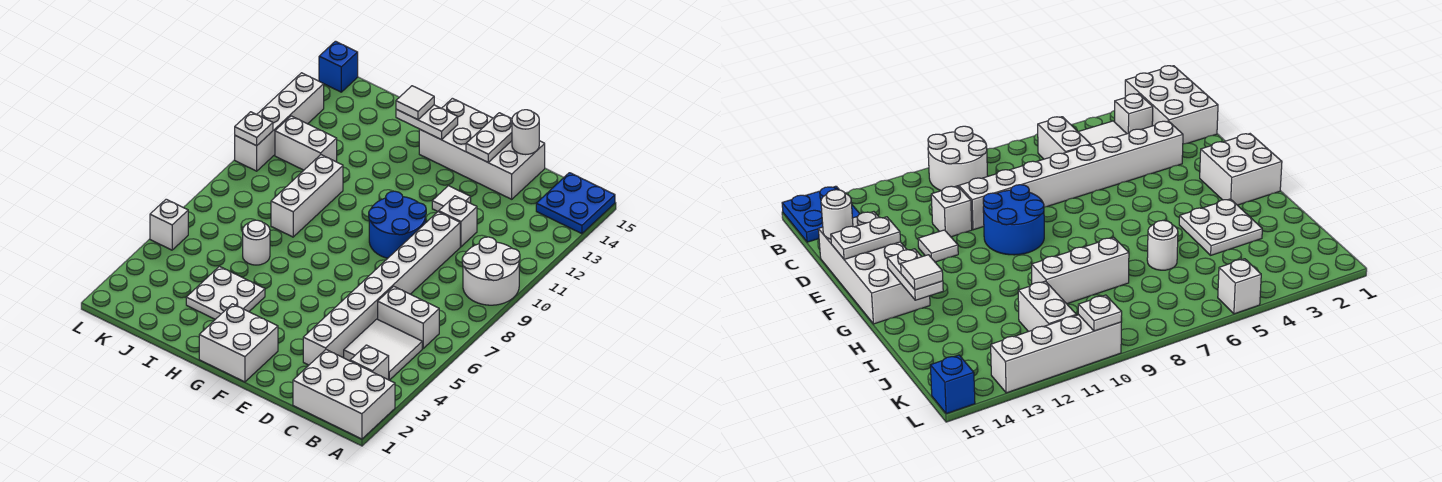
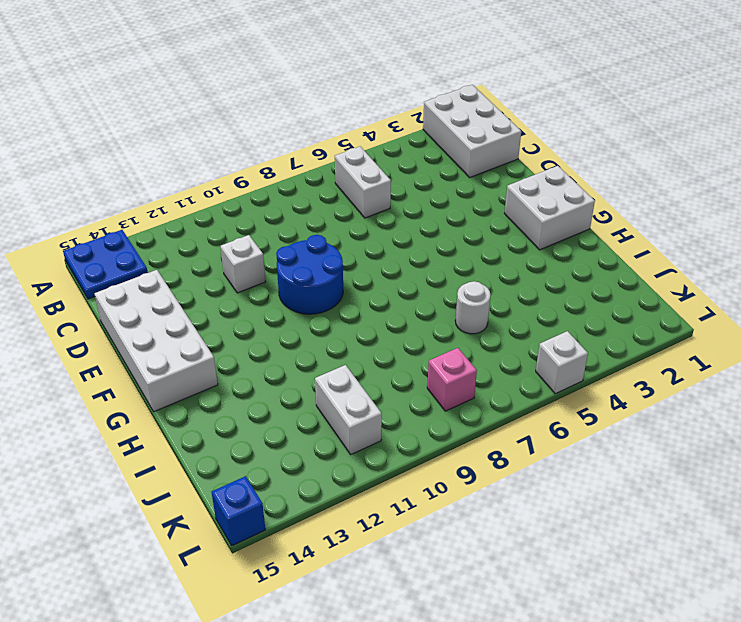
pink brick K8 level 1 -> none
none -> white round brick A9:B10 level 1
none -> white brick B3 level 1
none -> white tile B4:C5 level 1

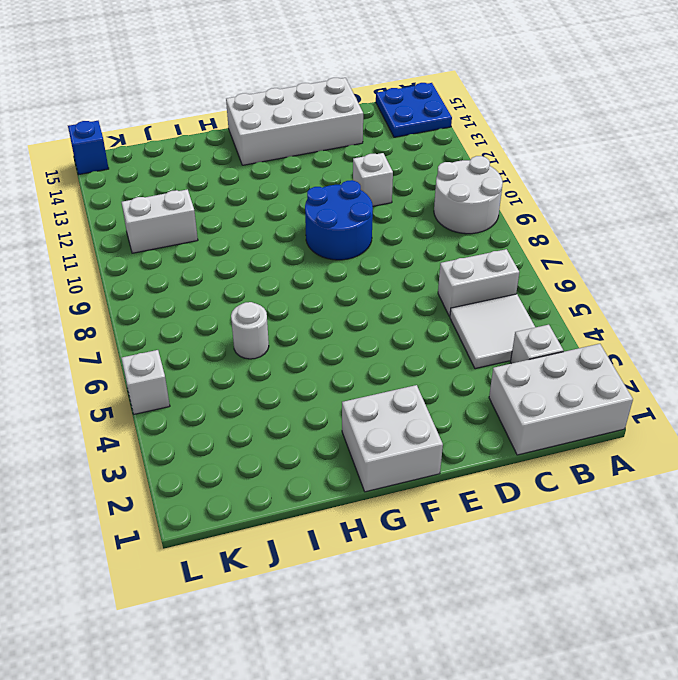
none -> white brick D3:D10 level 1
none -> white tile E12 level 1
none -> white plate H3:I4 level 1

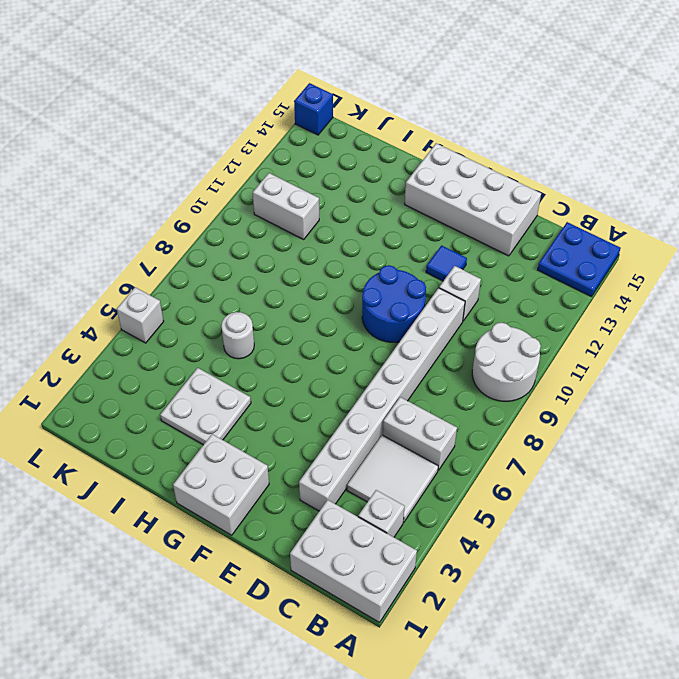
blue tile E12 level 1 -> white tile E12 level 1
none -> white brick I8:I10 level 1
none -> white brick L10:L13 level 1
none -> white round brick D15 level 2

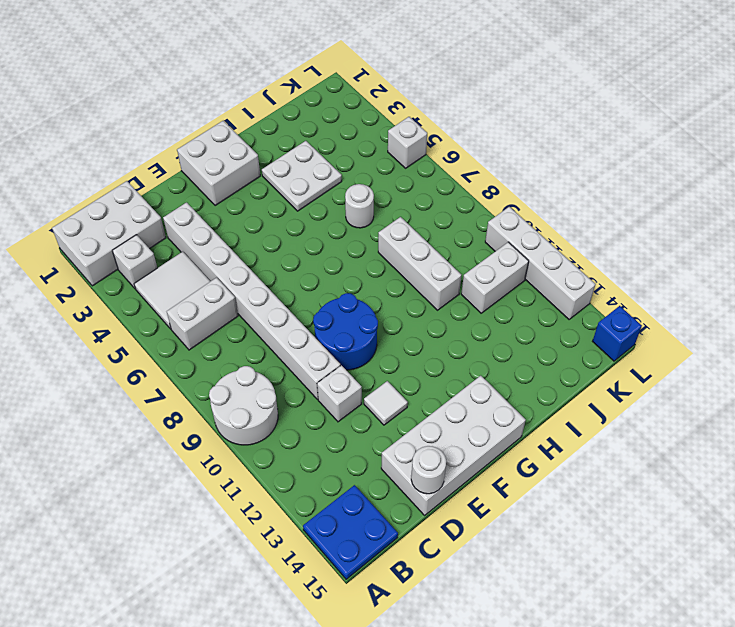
none -> white plate E14:E15 level 2
none -> white plate G14:H14 level 2
none -> white plate L10 level 2

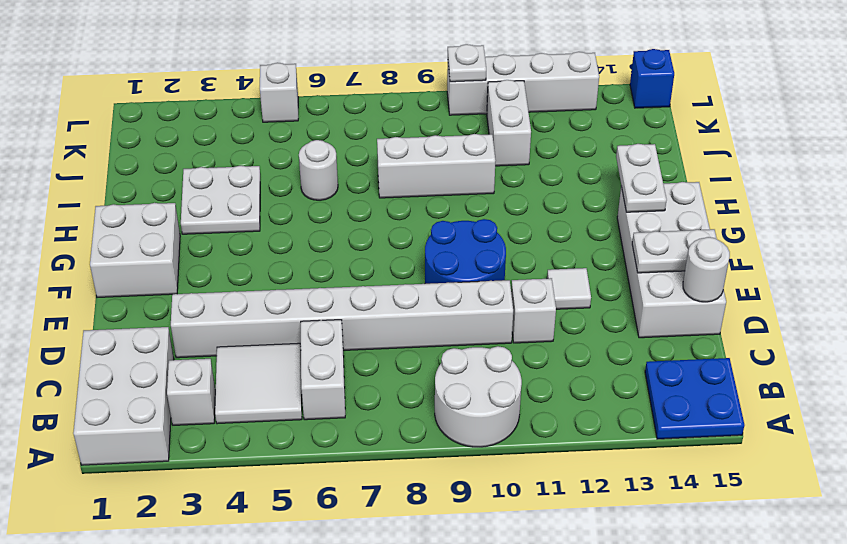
none -> white tile H14 level 3

